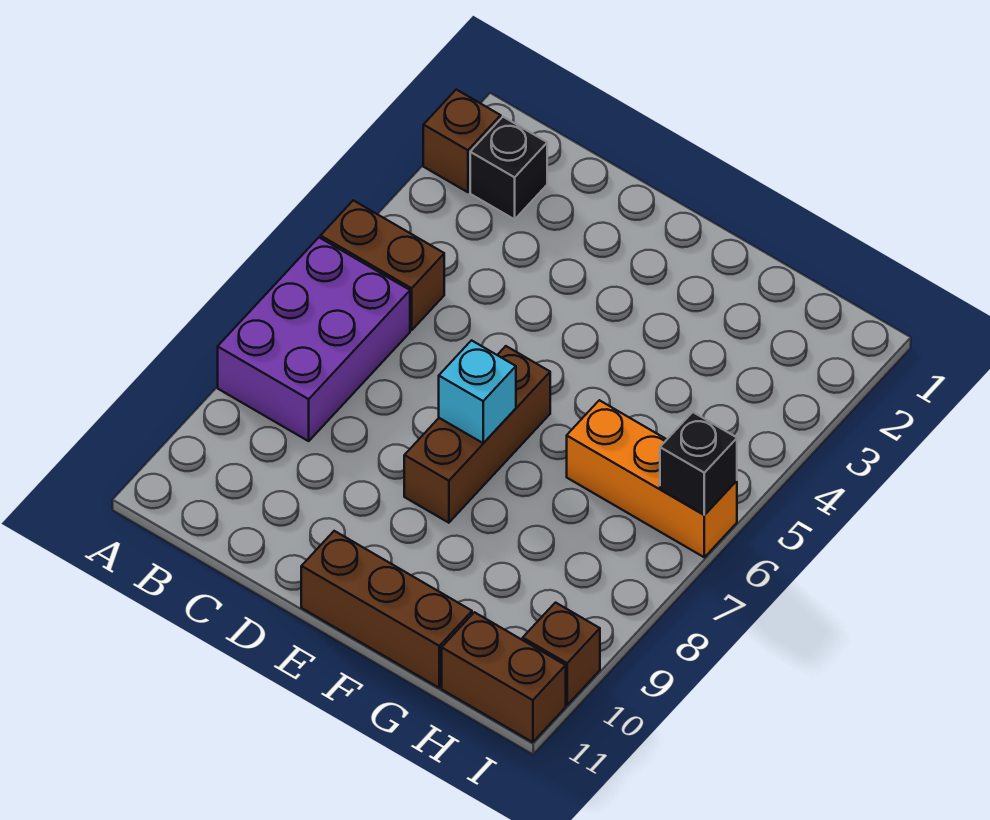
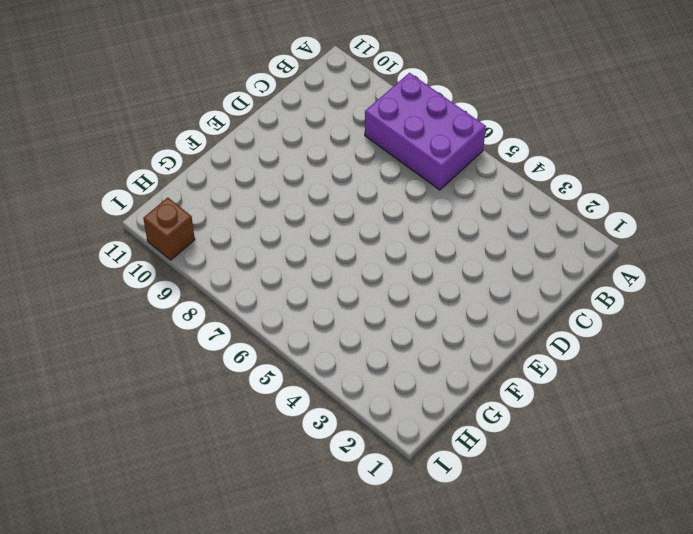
none -> brown brick A2 level 1
none -> brown brick A5:B5 level 1

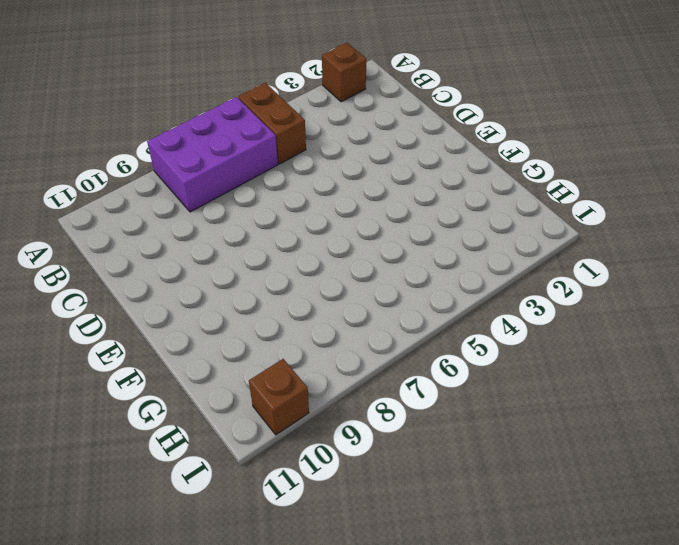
none -> black brick B2 level 1
none -> brown brick E6:E8 level 1

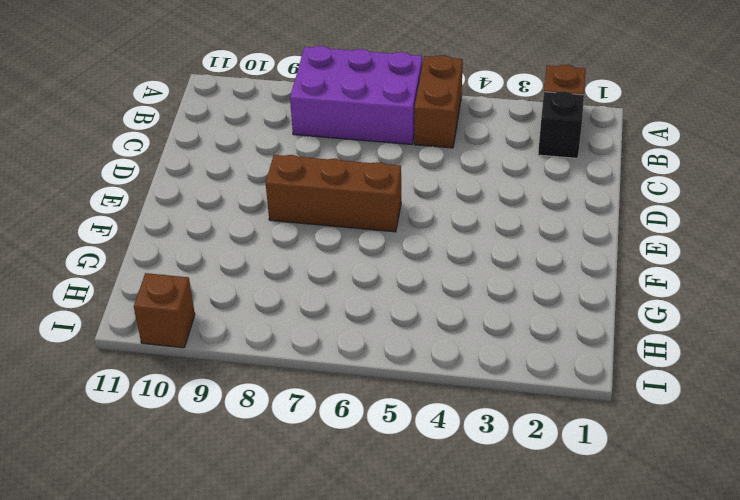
none -> brown brick E11:G11 level 1
none -> orange brick G6:I6 level 1

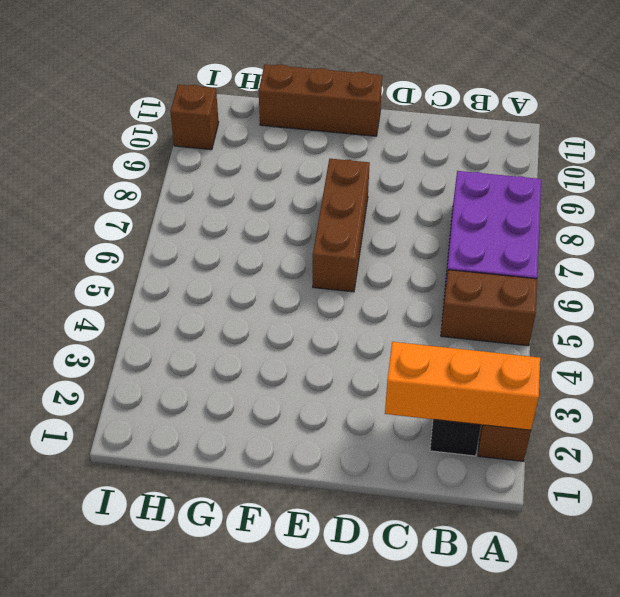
orange brick A2:C2 level 2 -> orange brick G6:I6 level 1
none -> brown brick H11:I11 level 1
none -> cyan brick E7 level 2

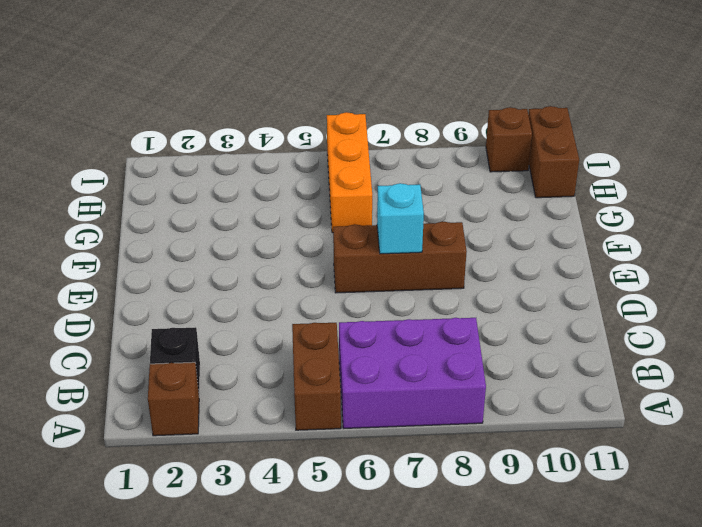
none -> brown brick E11:G11 level 1
none -> black brick I6 level 2

